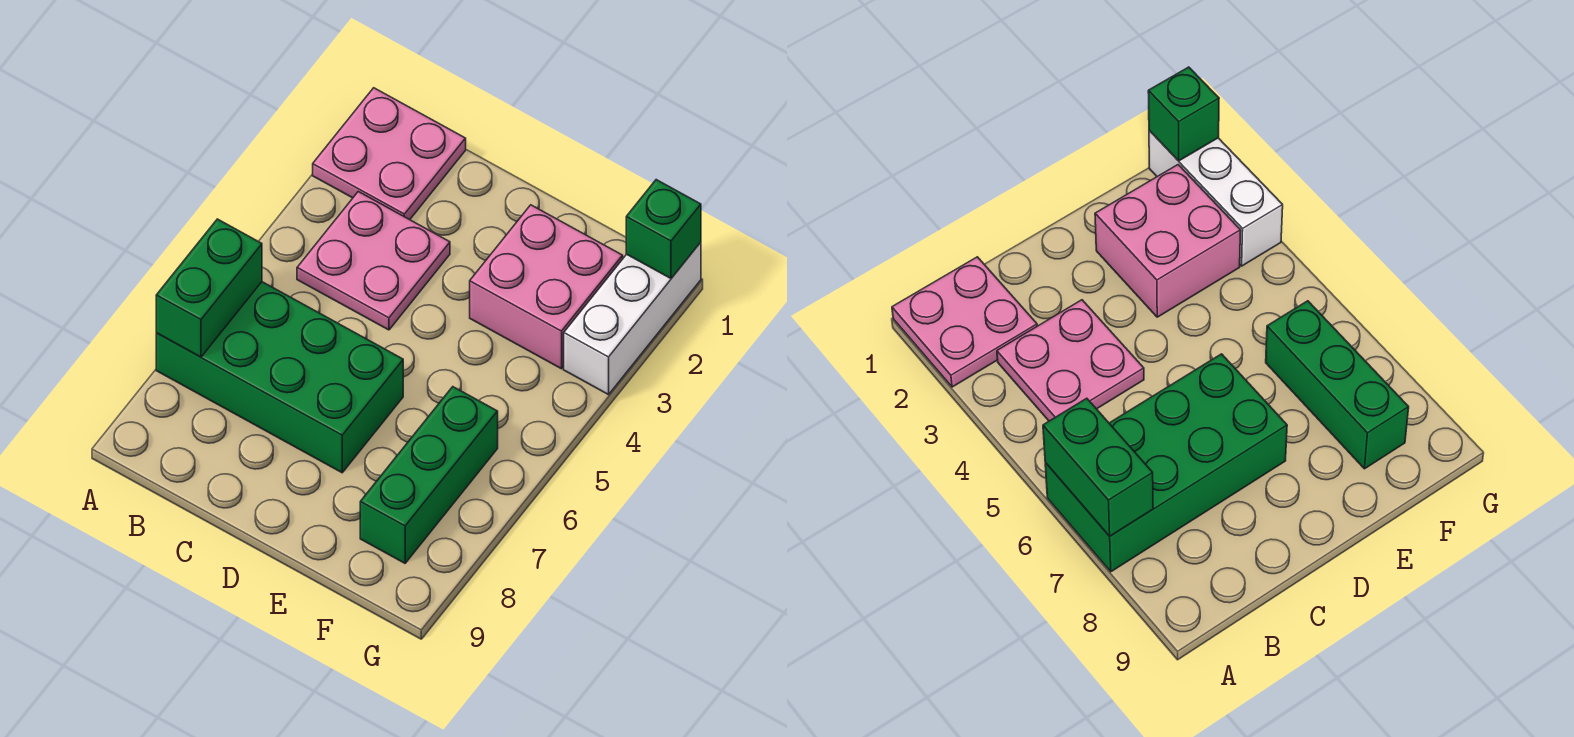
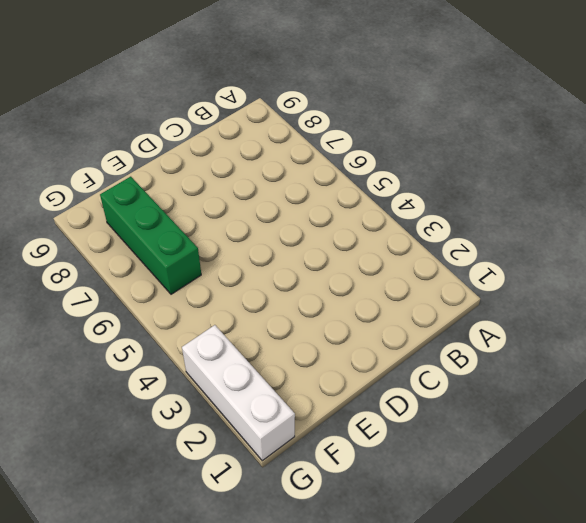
none -> pink plate A1:B2 level 1
none -> green brick A6:D7 level 1

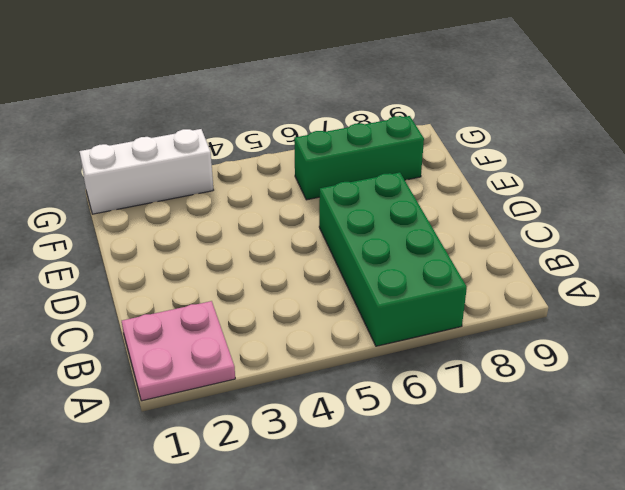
none -> pink plate B3:C4 level 1
none -> pink brick E2:F3 level 1

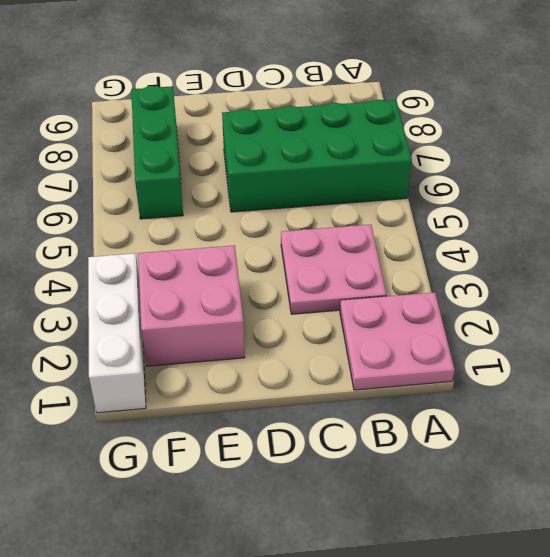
none -> green brick A6:A7 level 2
none -> green brick G1 level 2

